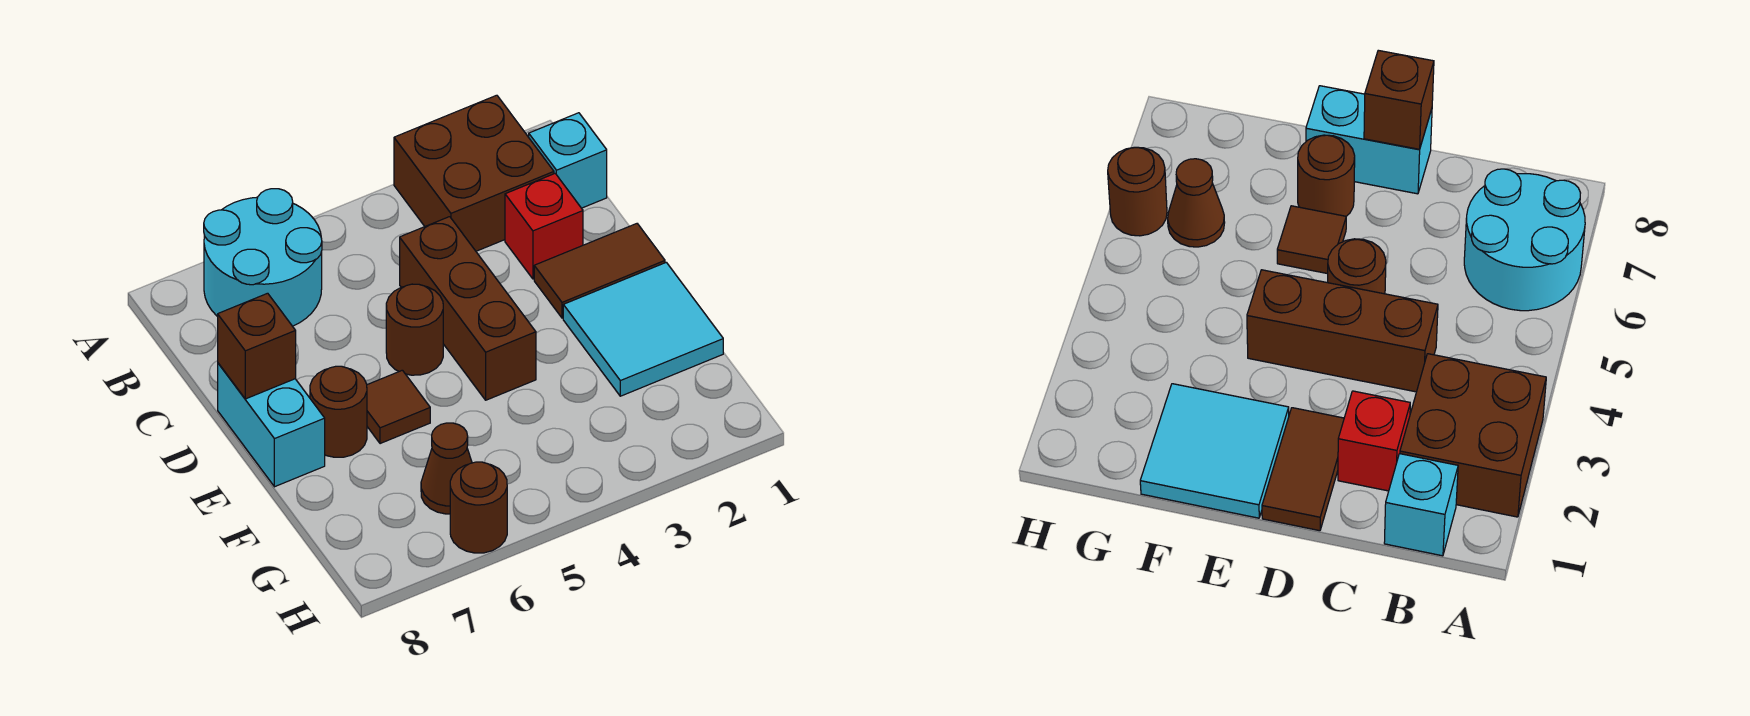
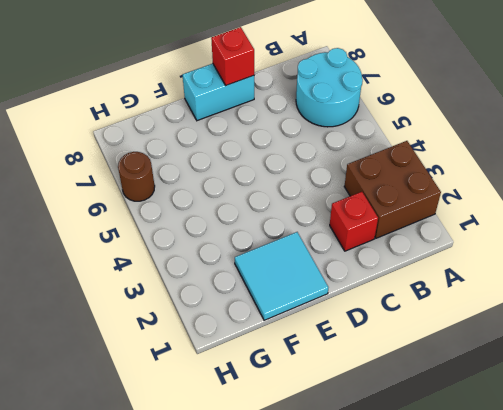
red brick D8 level 2 -> brown brick D8 level 2
none -> cyan brick B1 level 1
none -> brown brick C4:E4 level 1
none -> brown tile D1:D2 level 1

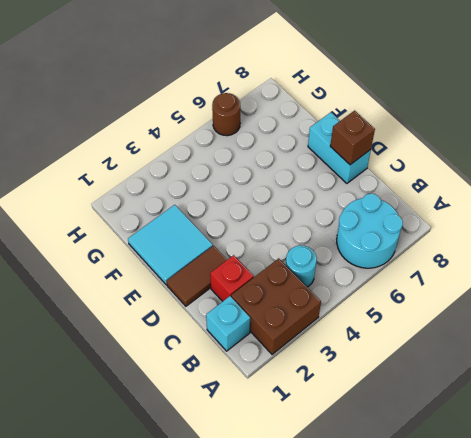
cyan round brick B4 level 1 -> none
none -> brown brick C4:E4 level 1
none -> brown round brick D5 level 1
none -> brown tile E6 level 1

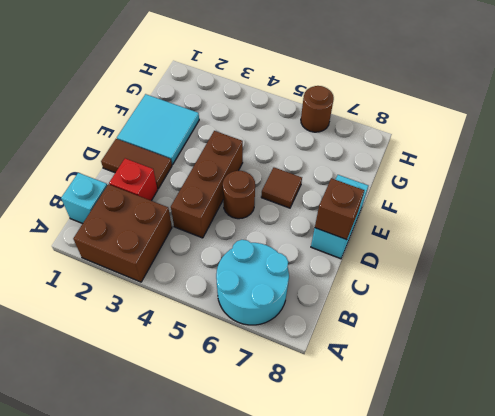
none -> brown round brick E7 level 1
none -> brown cone G6 level 1

